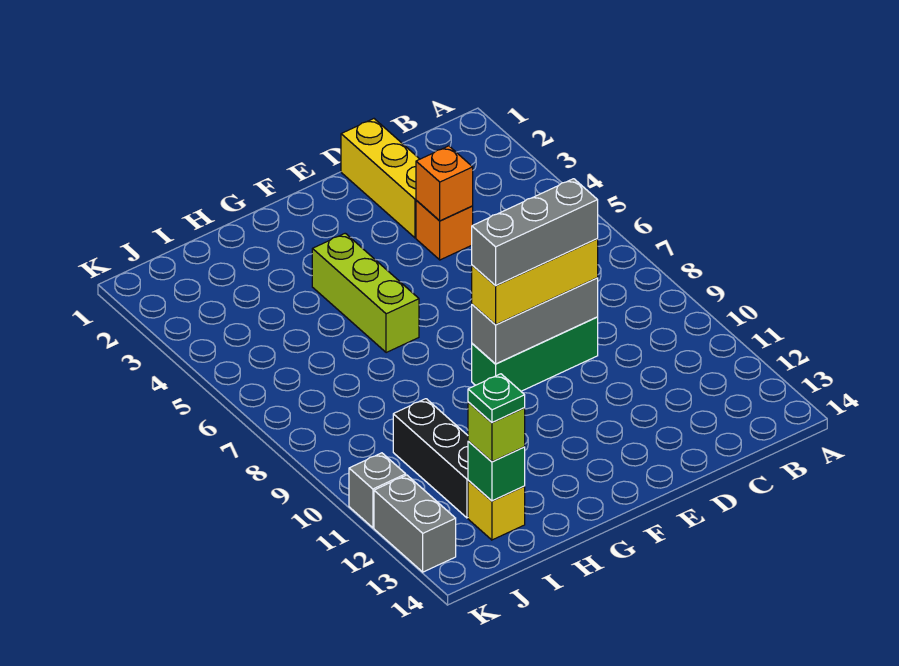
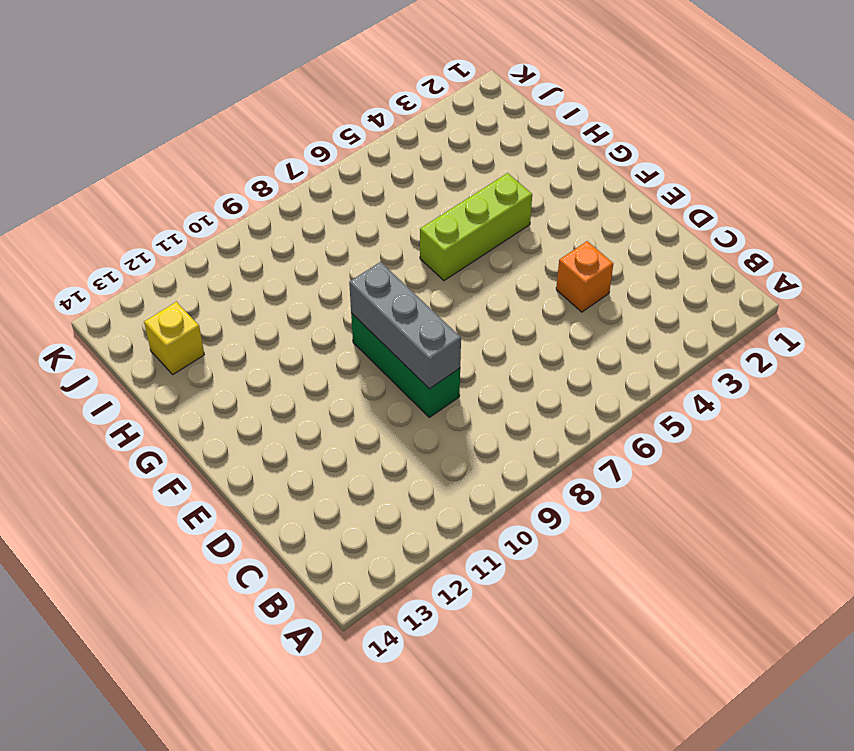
none -> yellow brick D1:D3 level 1
none -> black brick I10:I12 level 1
none -> grey brick K11 level 1

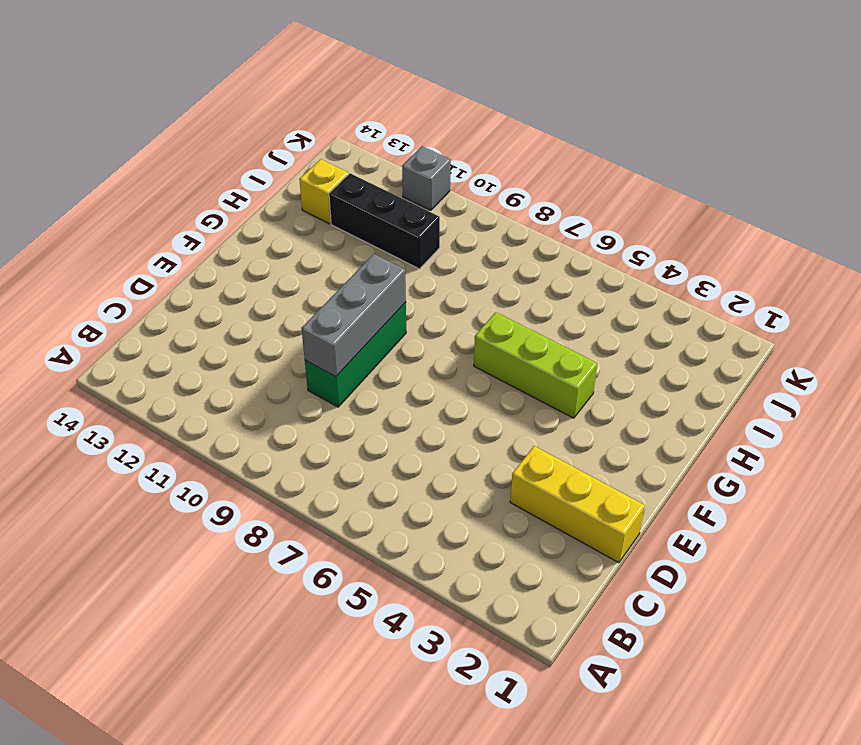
none -> orange brick D4 level 1
none -> grey brick K12:K13 level 1
none -> orange brick D4 level 2

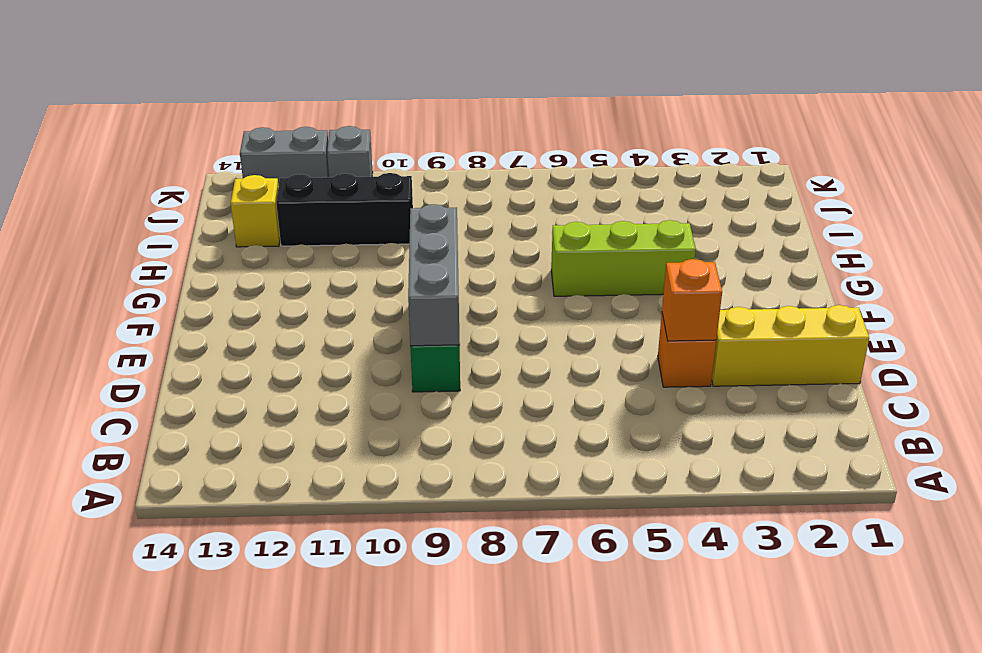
none -> green brick I13 level 2
none -> yellow brick D9:F9 level 3
none -> lime brick I13 level 3

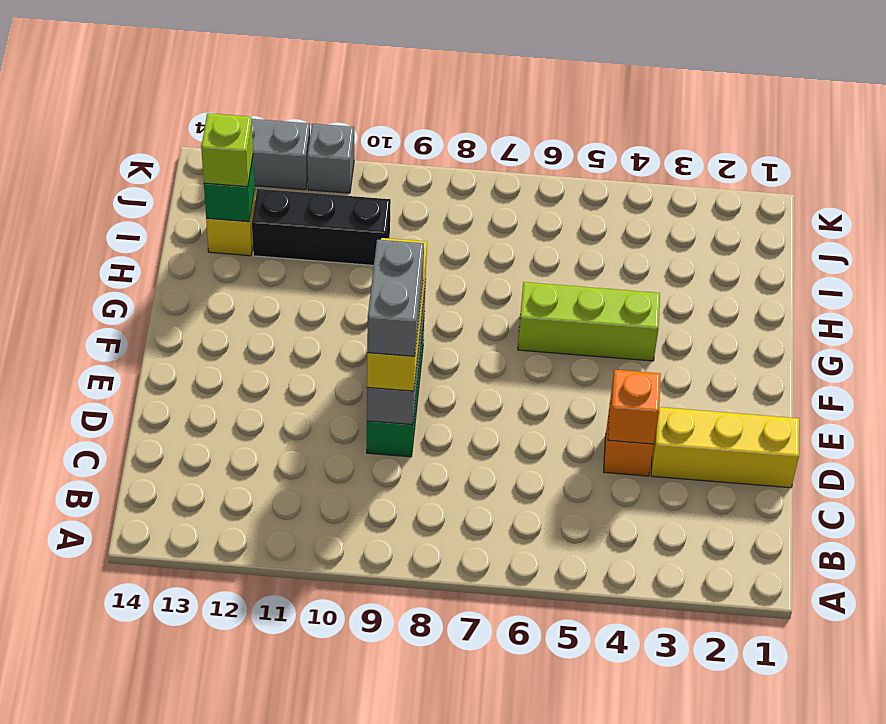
grey brick D9:E9 level 4 -> grey brick D9:F9 level 4
none -> green plate I13 level 4

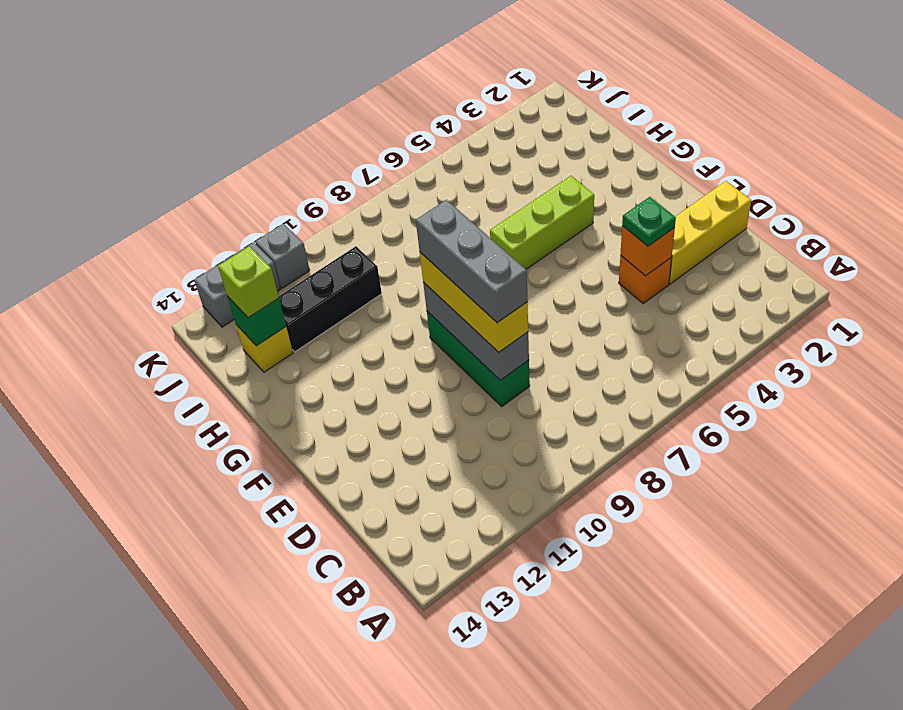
green plate D4 level 3 -> green plate I13 level 4

